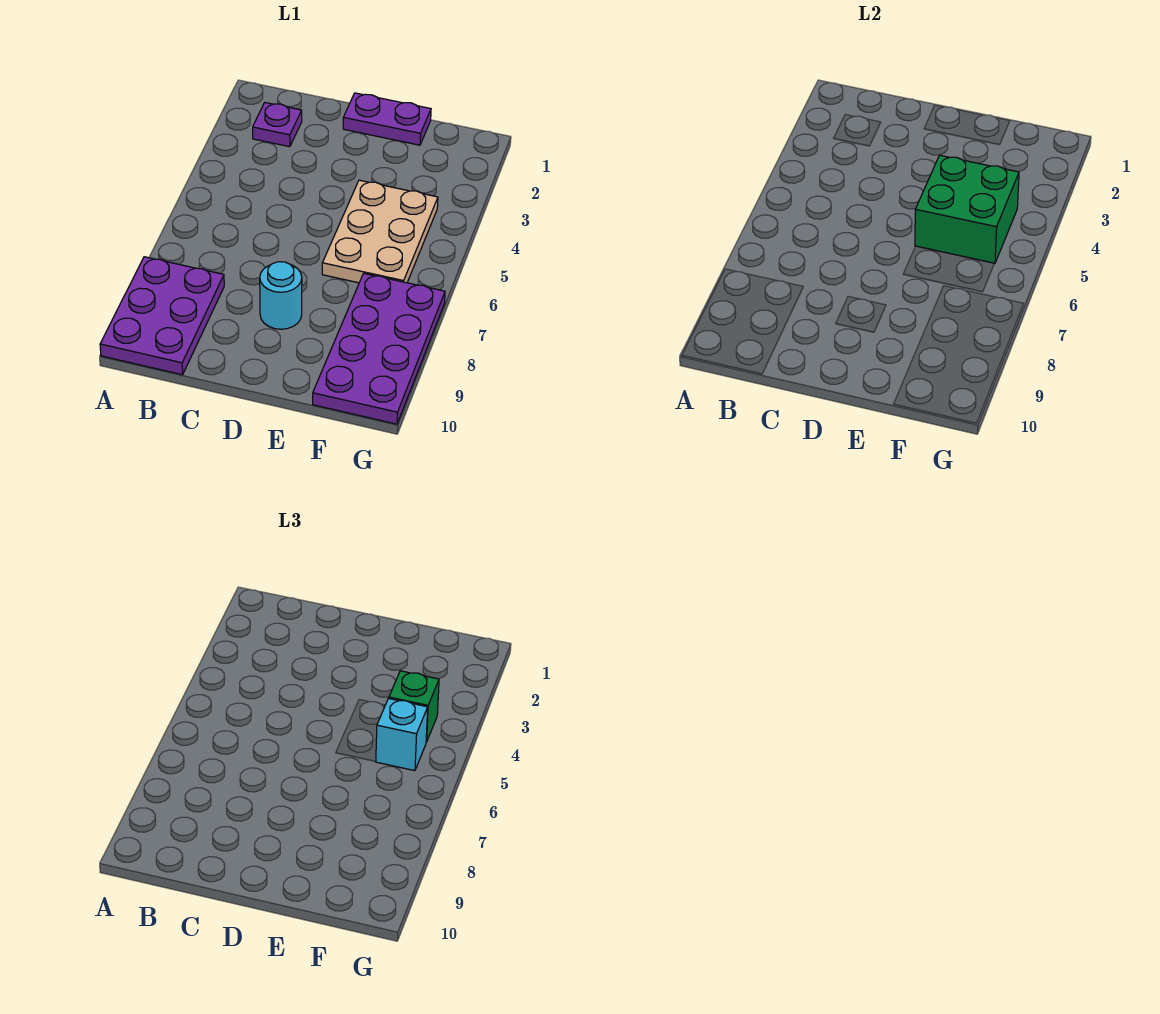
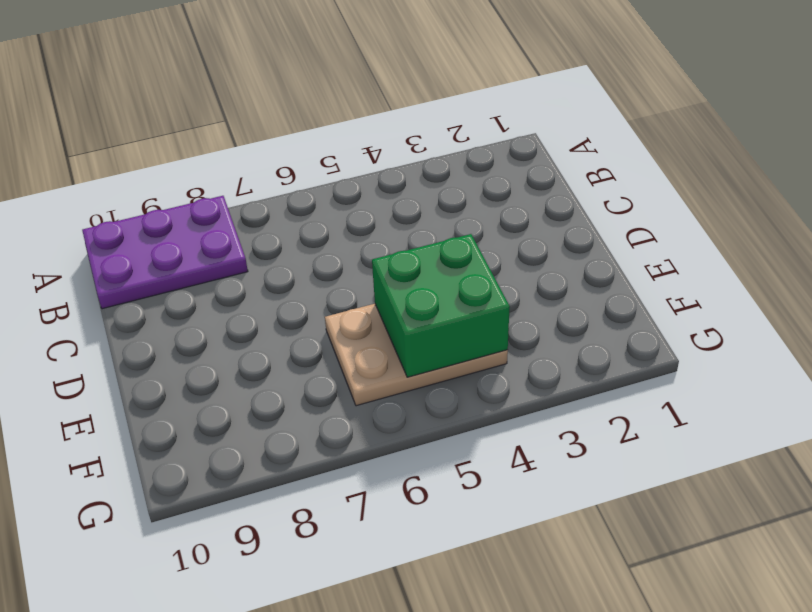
none -> purple plate B2 level 1
none -> purple plate D1:E1 level 1

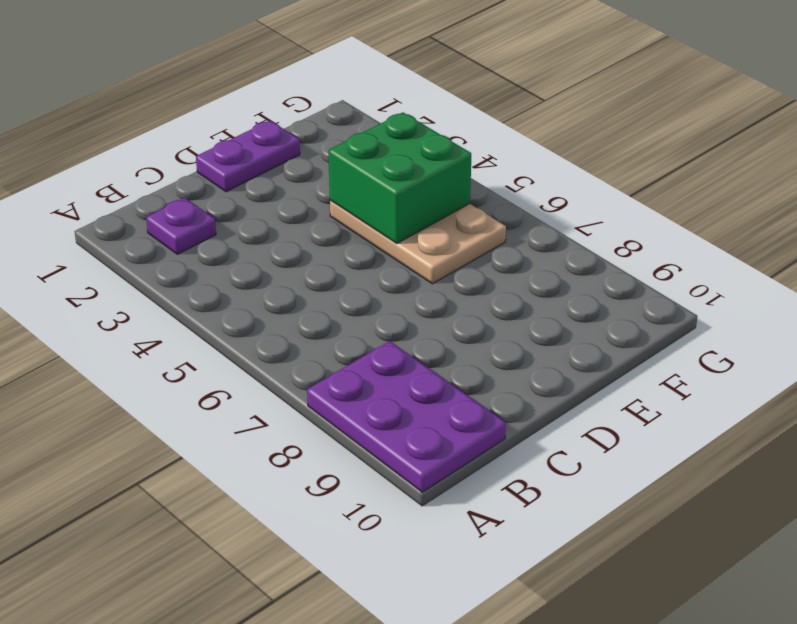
none -> cyan round brick D8 level 1
none -> purple plate F7:G10 level 1

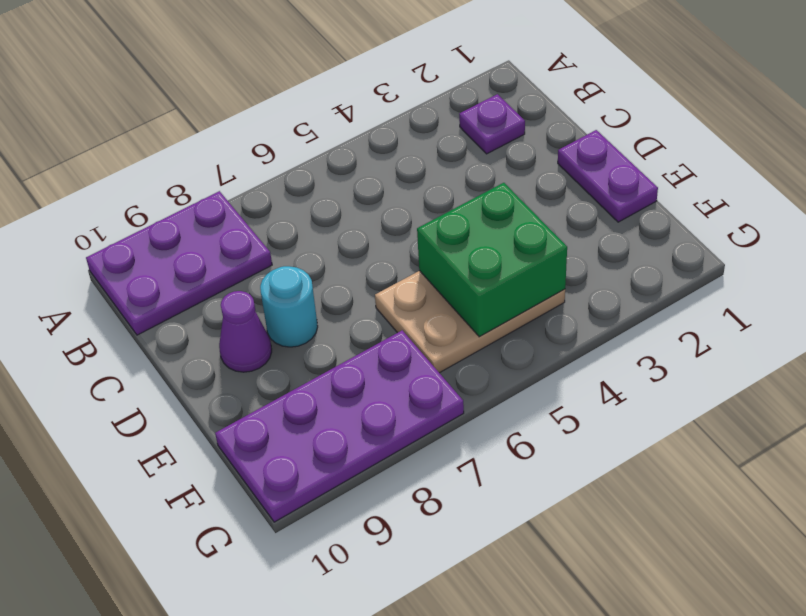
purple cone D9 level 1 -> none
none -> green brick F4 level 3
none -> cyan brick F5 level 3

